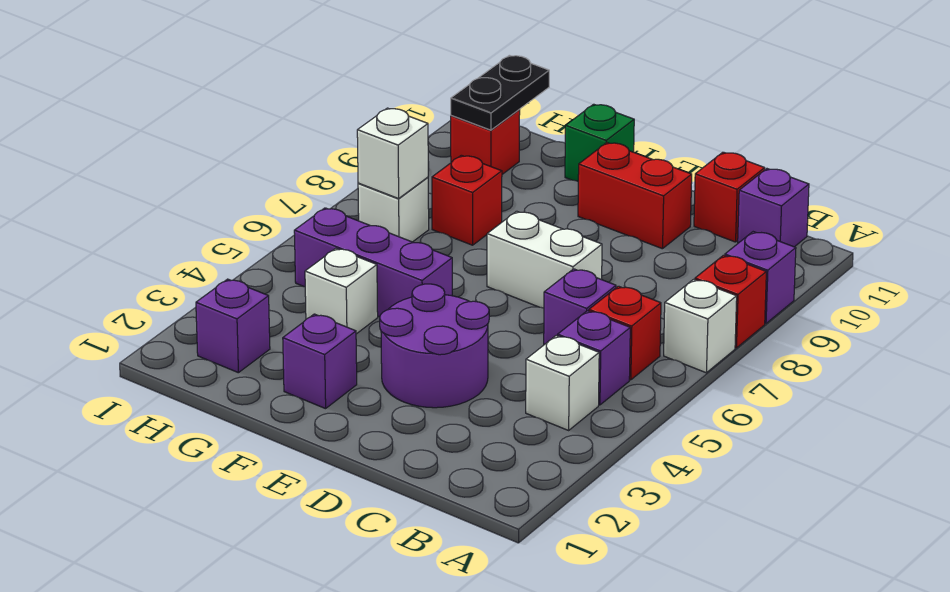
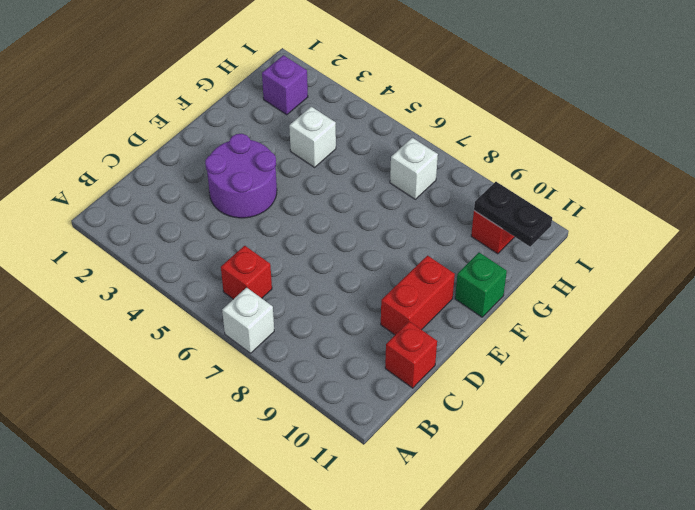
none -> red brick A8 level 1
none -> purple brick A9 level 1
none -> white brick B4 level 1

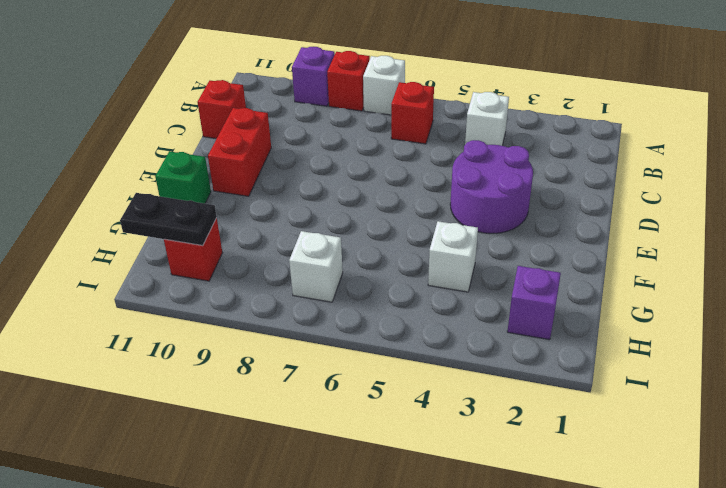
none -> purple brick B5 level 1
none -> purple brick B11 level 1
none -> purple brick C6 level 1

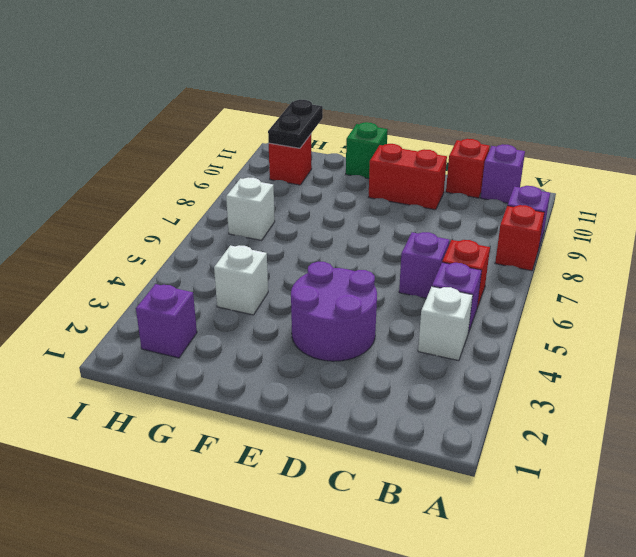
none -> white brick A7 level 1
none -> white brick D7:E7 level 1
none -> purple brick F2 level 1

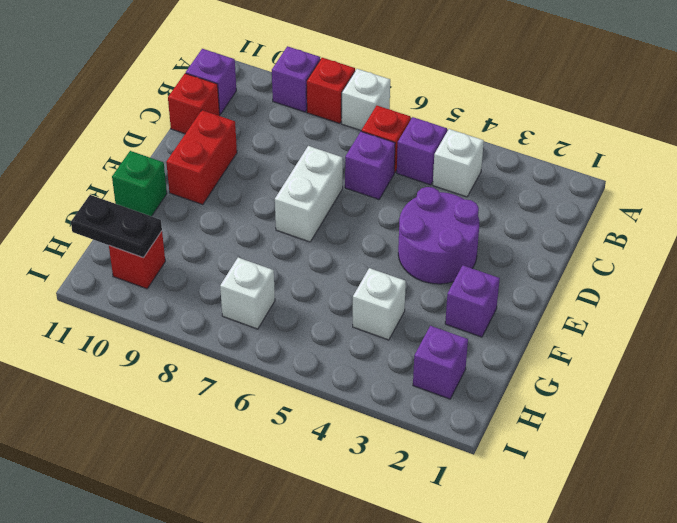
none -> purple brick F5:H5 level 1
none -> red brick G8 level 1
none -> white brick H7 level 2

